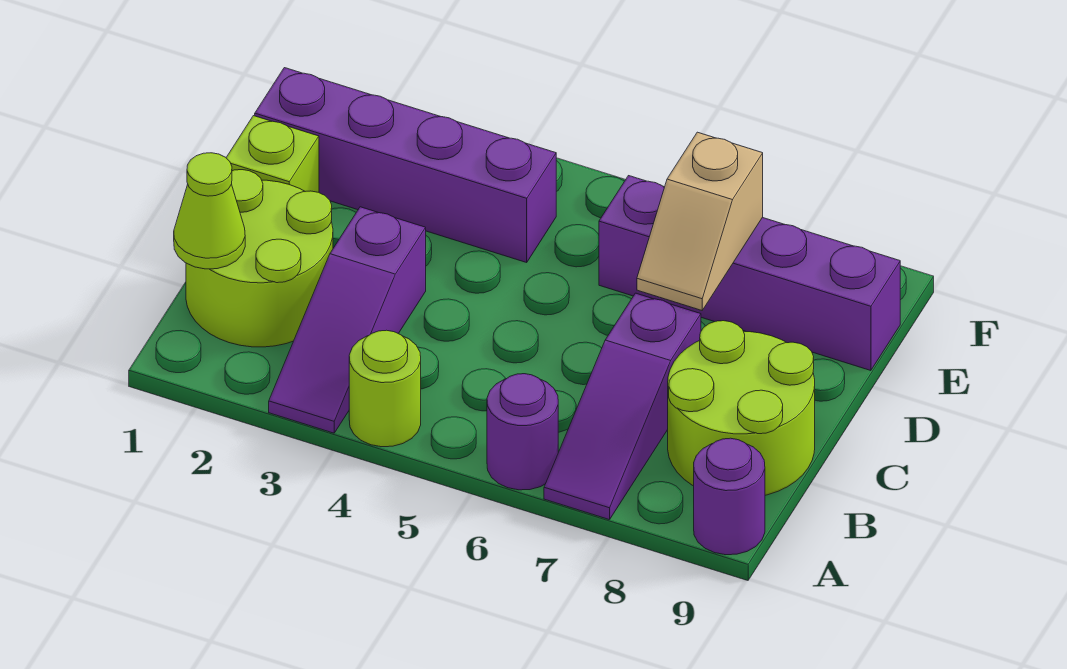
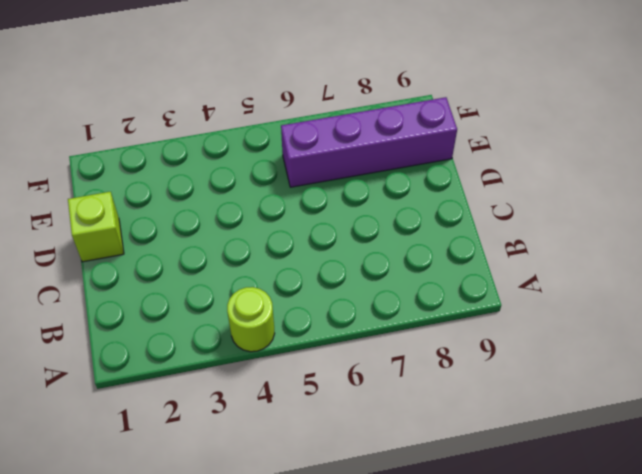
none -> purple slope A3:C3 level 1 top C
none -> purple round brick A6 level 1
none -> purple slope A7:C7 level 1 top C

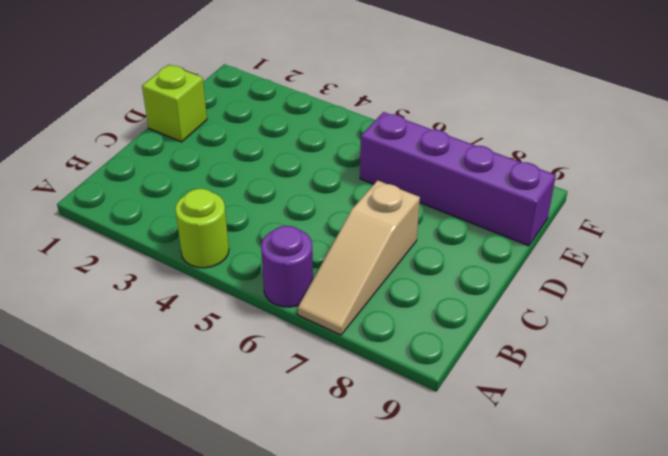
tan slope A7:C7 level 1 top C -> purple slope A7:C7 level 1 top C
none -> purple slope A3:C3 level 1 top C
none -> purple round brick A9 level 1
none -> lime round brick B1:C2 level 1

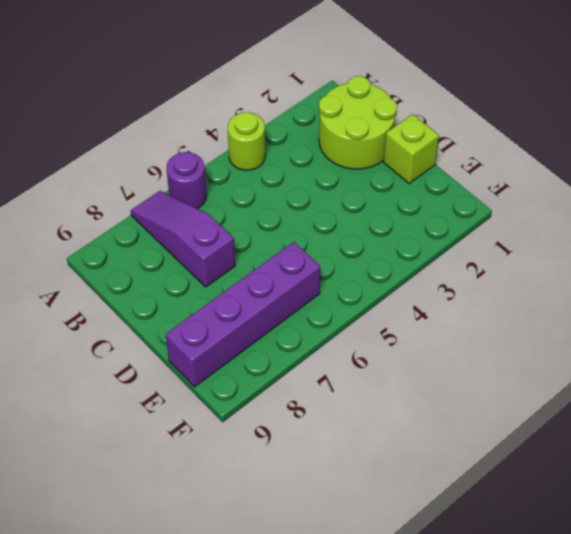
none -> purple slope A3:C3 level 1 top C
none -> purple round brick A9 level 1
none -> lime round brick B8:C9 level 1

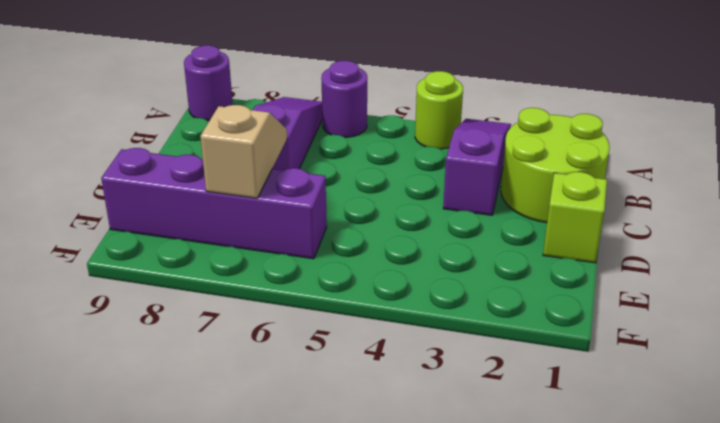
none -> lime round brick B8:C9 level 1
none -> purple brick E1:E4 level 1
none -> lime cone B1 level 2

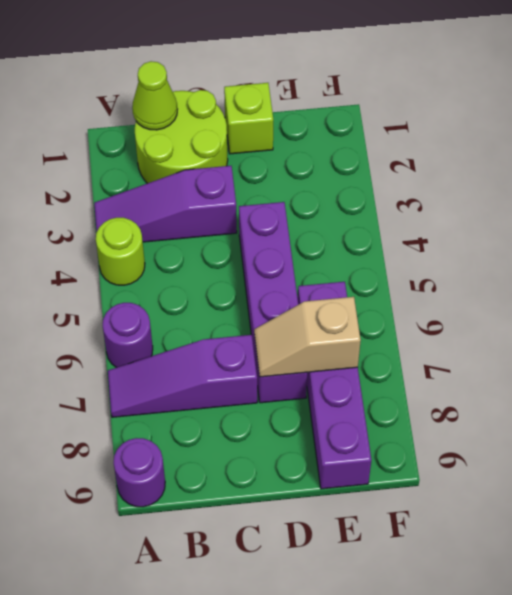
purple brick D4:D7 level 1 -> purple brick E1:E4 level 1
none -> lime round brick B8:C9 level 1

